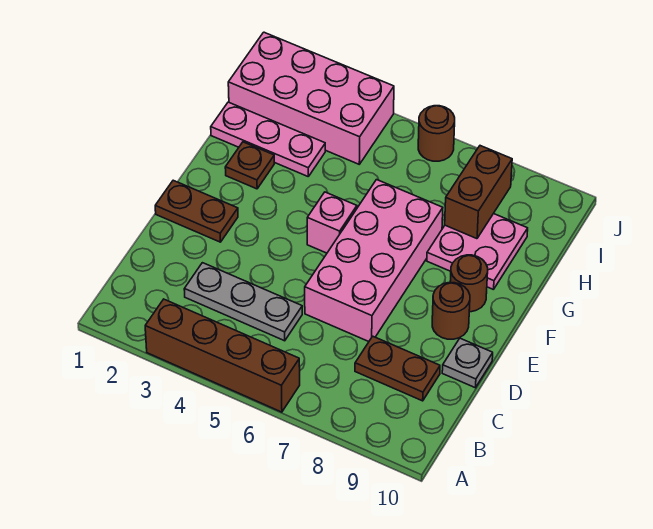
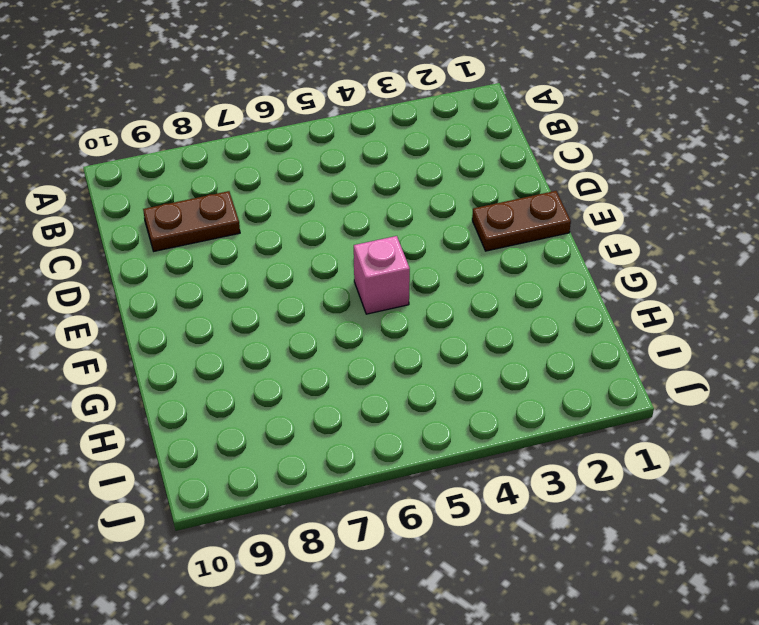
none -> brown brick A3:A6 level 1
none -> grey plate C3:C5 level 1
none -> pink brick D6:G7 level 1

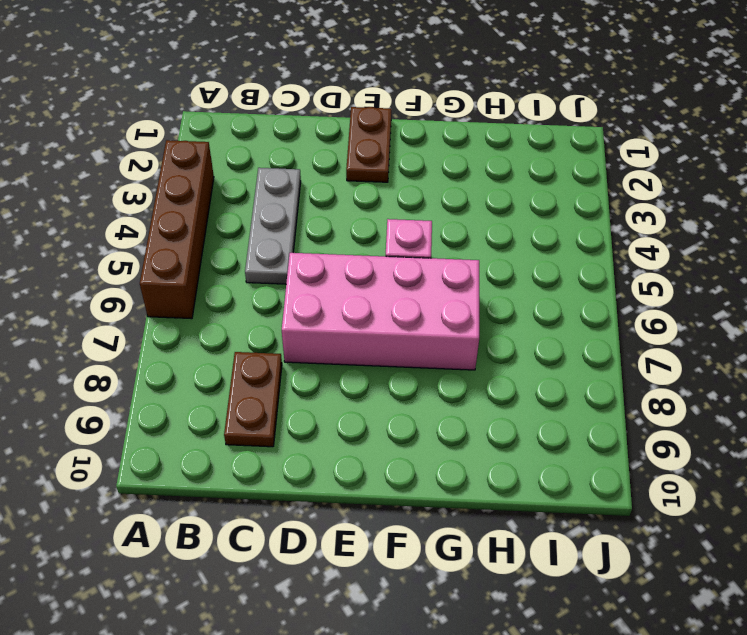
none -> grey plate D10 level 1
none -> brown round brick E9 level 1
none -> brown round brick F9 level 1

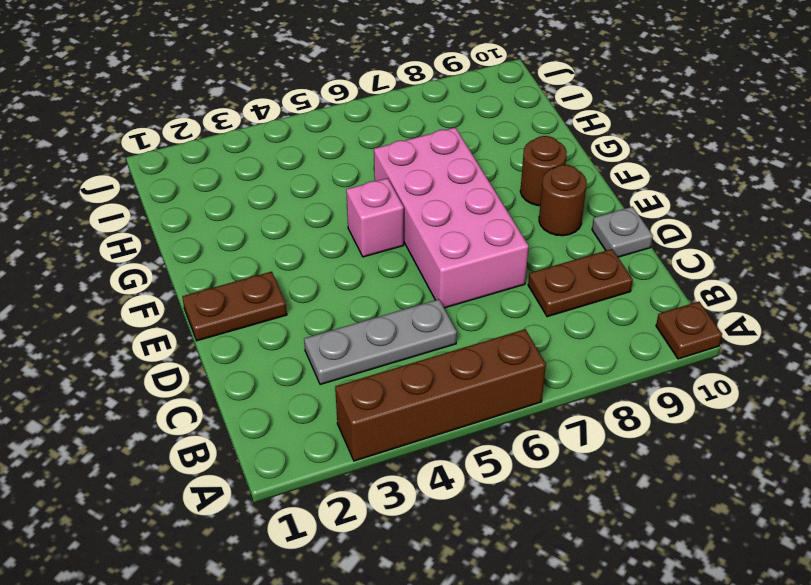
brown plate A10 level 1 -> brown plate G2 level 1
none -> pink plate G8:H9 level 1
none -> pink plate H1:H3 level 1
none -> pink brick I1:J4 level 1

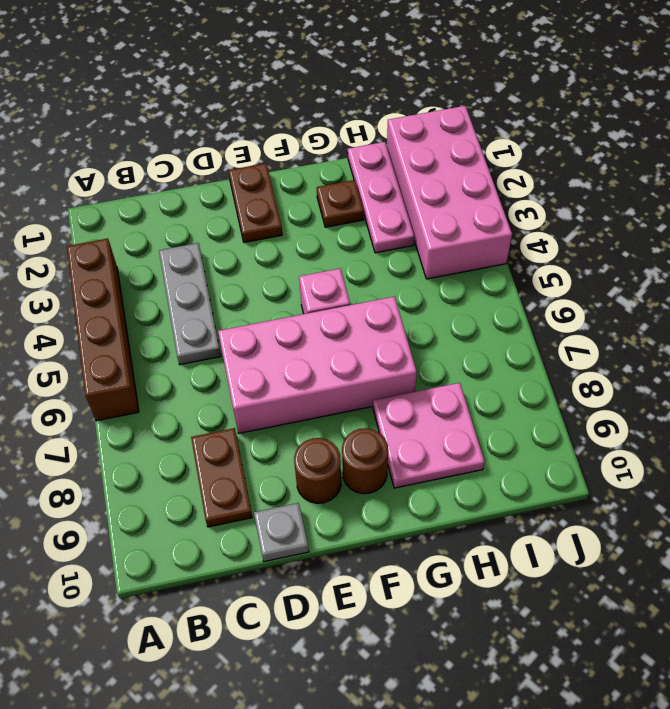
none -> brown round brick J6 level 1
none -> brown brick H8:I8 level 2

